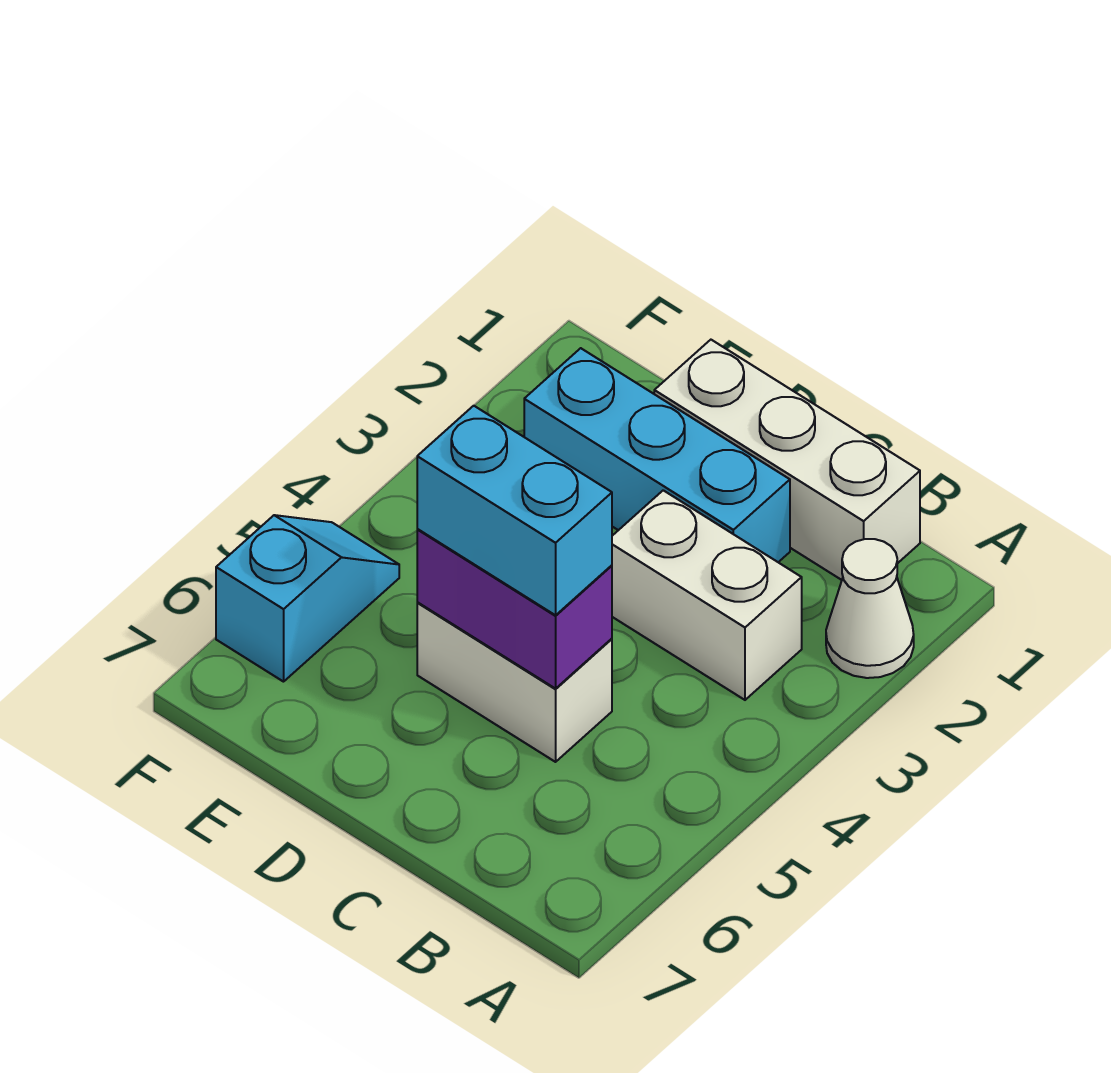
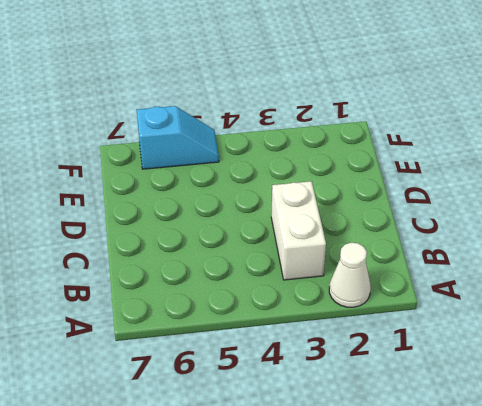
none -> white brick B1:D1 level 1
none -> cyan brick C2:E2 level 1

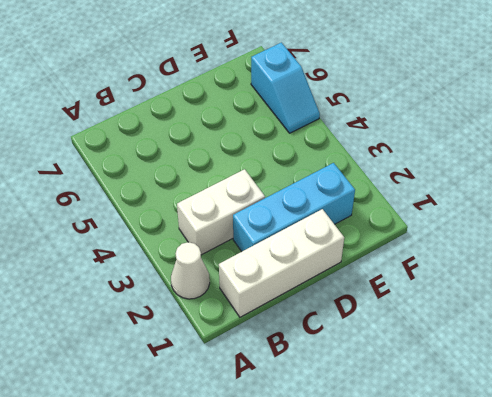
none -> white brick C5:D5 level 1
none -> purple brick C5:D5 level 2

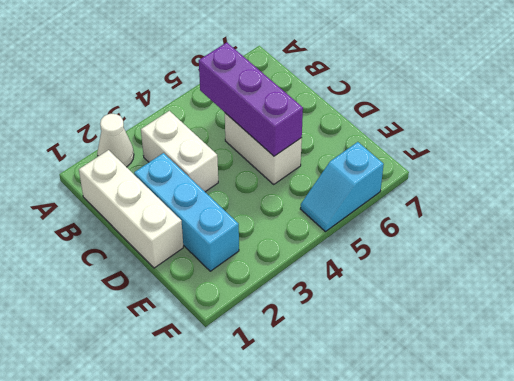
purple brick B5:D5 level 2 -> purple brick C5:D5 level 2
none -> cyan brick C5:D5 level 3

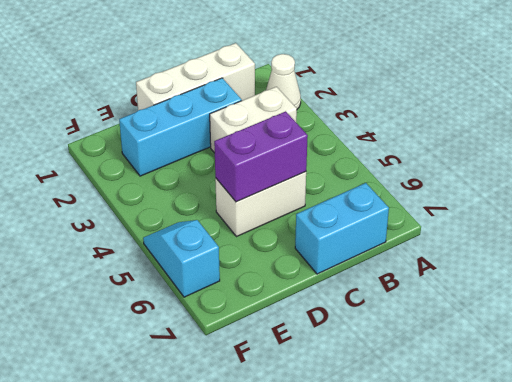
cyan brick B7:C7 level 1 -> cyan brick C5:D5 level 3

